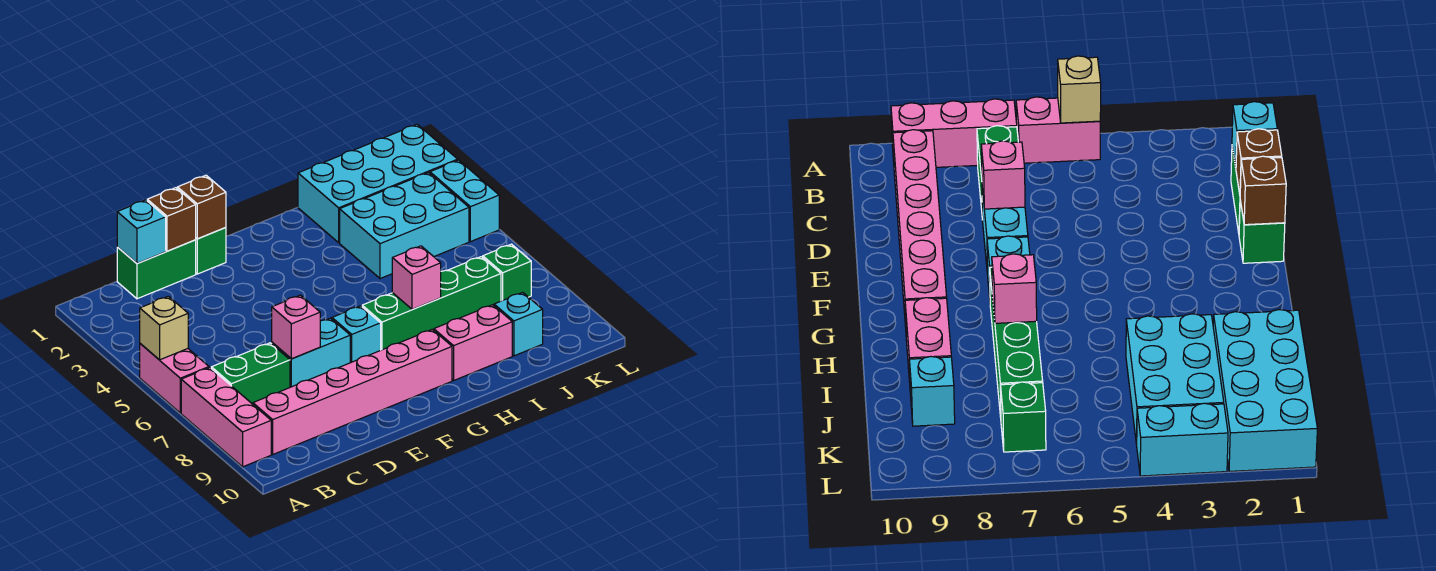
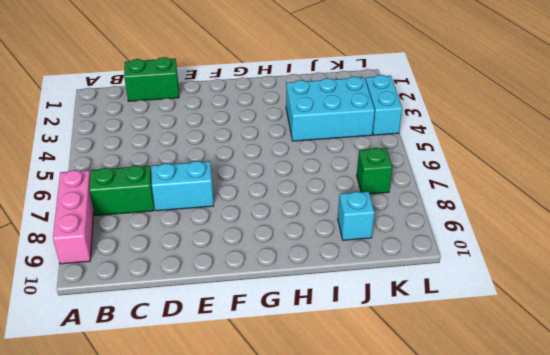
none -> pink brick A5:A6 level 1
none -> pink brick B9:G9 level 1
none -> green brick E1 level 1

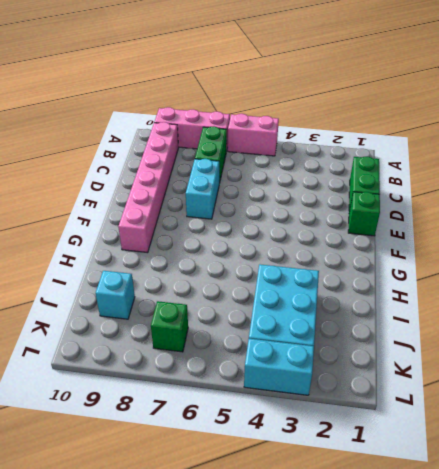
none -> cyan brick F7 level 1
none -> green brick G7:J7 level 1
none -> pink brick H9:I9 level 1

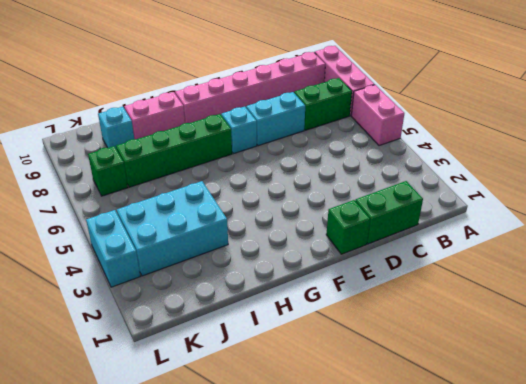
none -> cyan brick I1:L2 level 1
none -> tan brick A5 level 2
none -> cyan brick C1 level 2

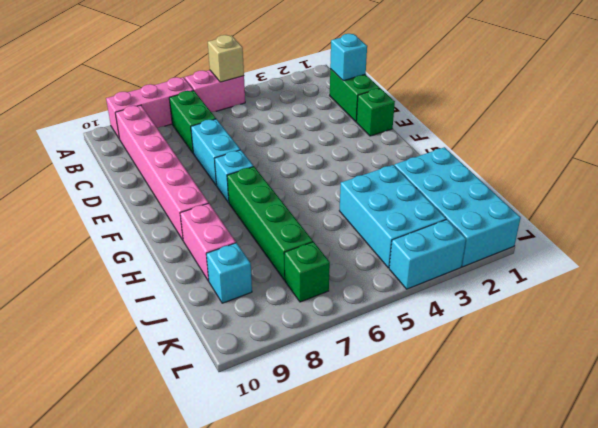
none -> brown brick D1 level 2
none -> pink brick D7 level 2
none -> brown brick E1 level 2

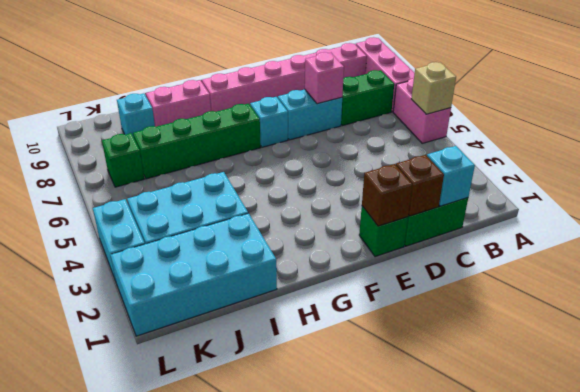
none -> pink brick H7 level 2

